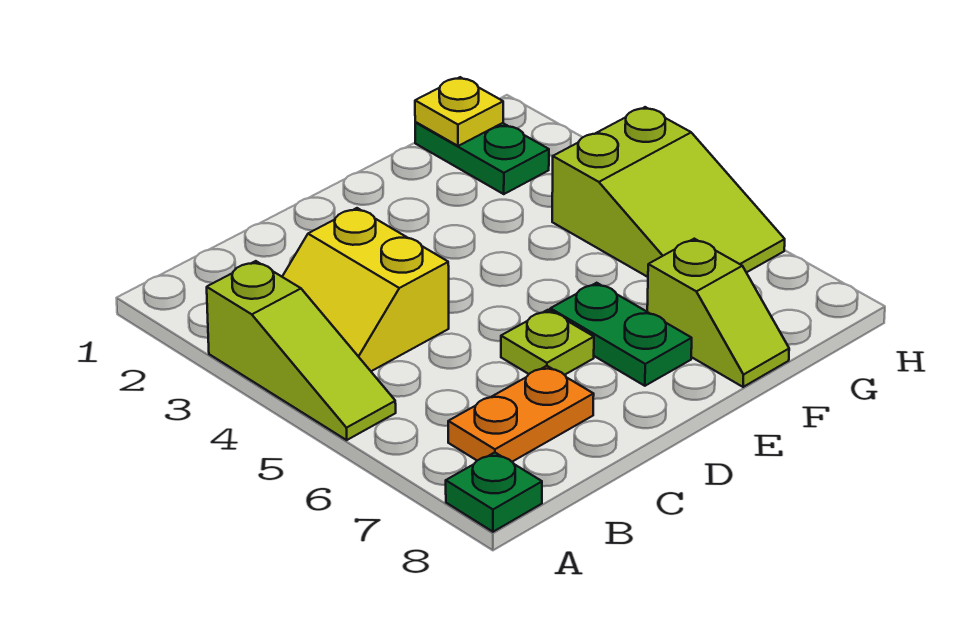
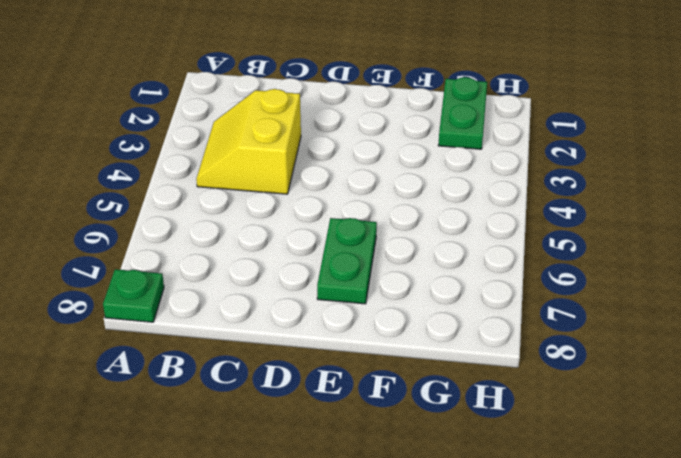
none -> lime slope A3:A5 level 1 top 3
none -> orange plate B7:C7 level 1

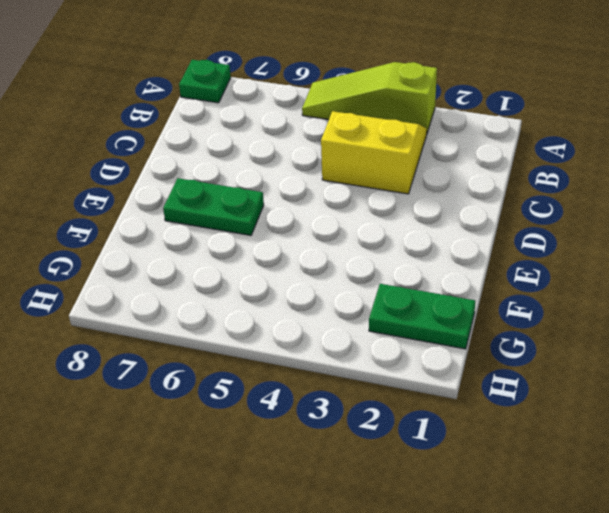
none -> orange plate B7:C7 level 1
none -> lime plate D6 level 1

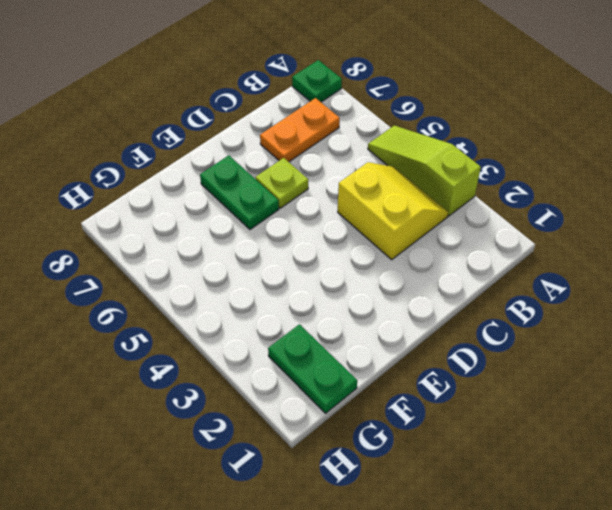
none -> lime slope F7:F8 level 1 top 7
none -> lime slope G4:H6 level 1 top 4

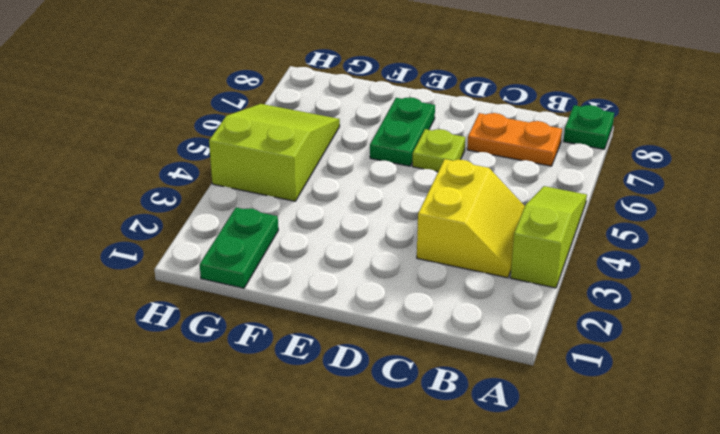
none -> lime slope F7:F8 level 1 top 7
none -> yellow plate G1 level 2

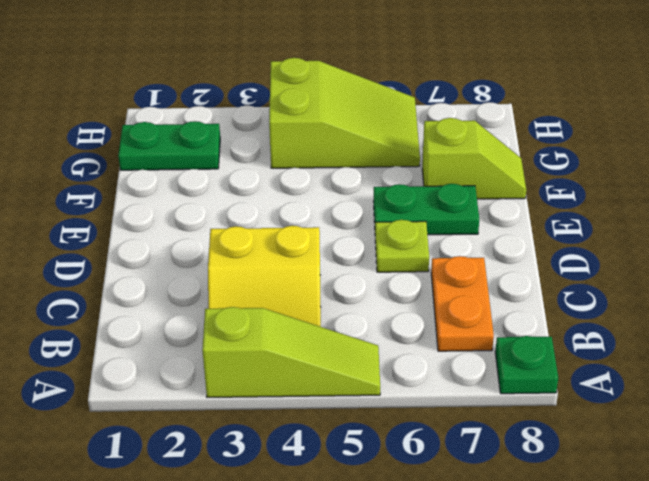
none -> yellow plate G1 level 2

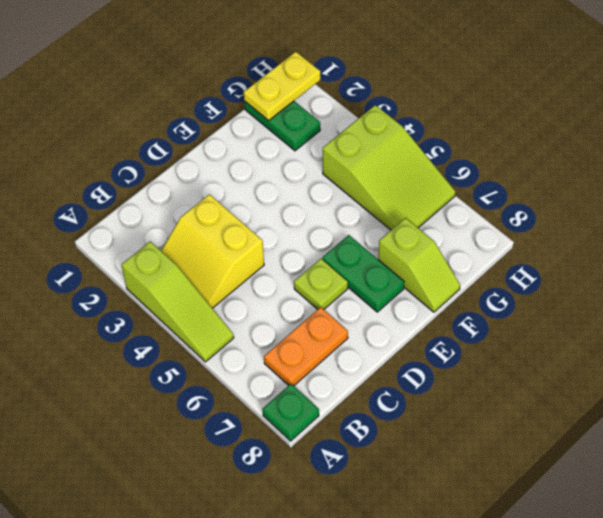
yellow plate G1:H1 level 2 -> yellow plate G1 level 2

